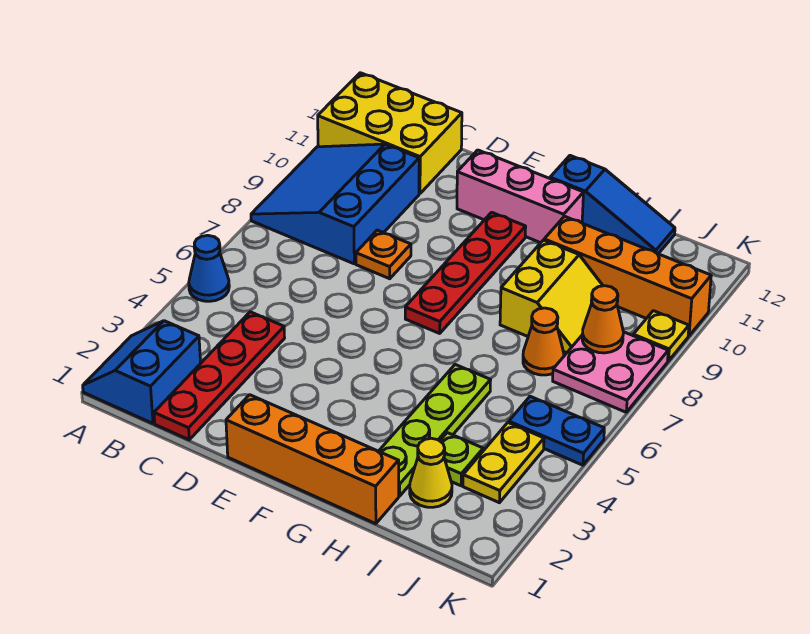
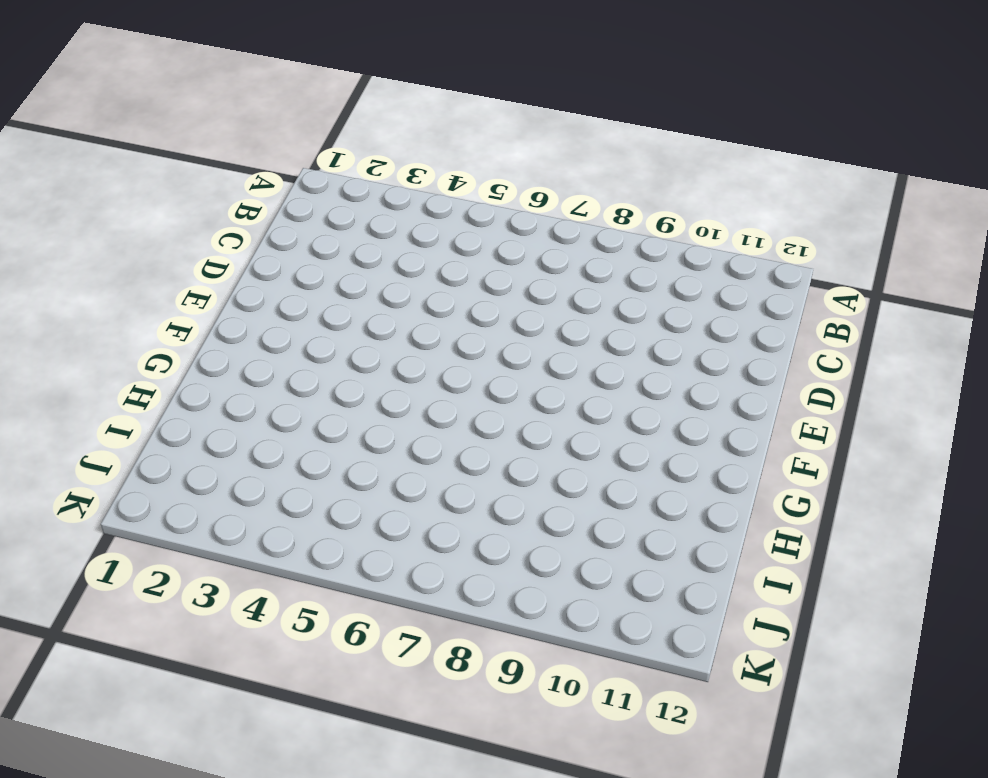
none -> blue slope A1:B2 level 1 top B
none -> blue cone A5 level 1
none -> blue slope A8:C10 level 1 top C

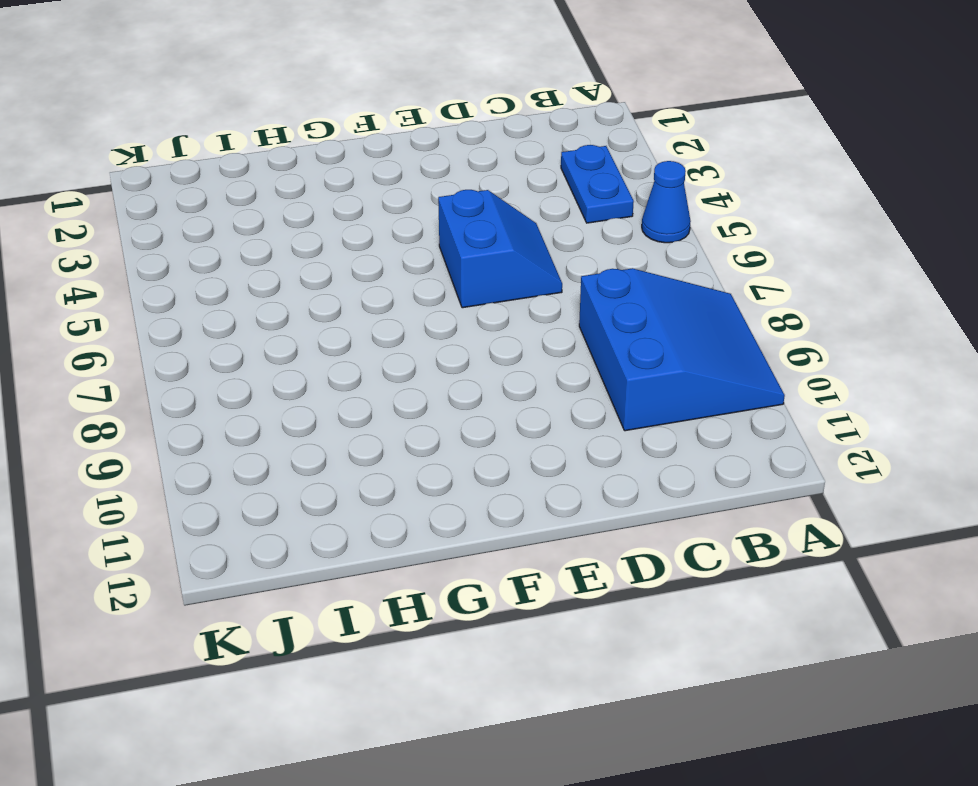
blue plate B3:B4 level 1 -> blue plate J5:K5 level 1
blue slope D5:E6 level 1 top E -> blue slope A1:B2 level 1 top B
none -> yellow brick A11:C12 level 1
none -> red plate C1:C4 level 1
none -> orange plate D8 level 1

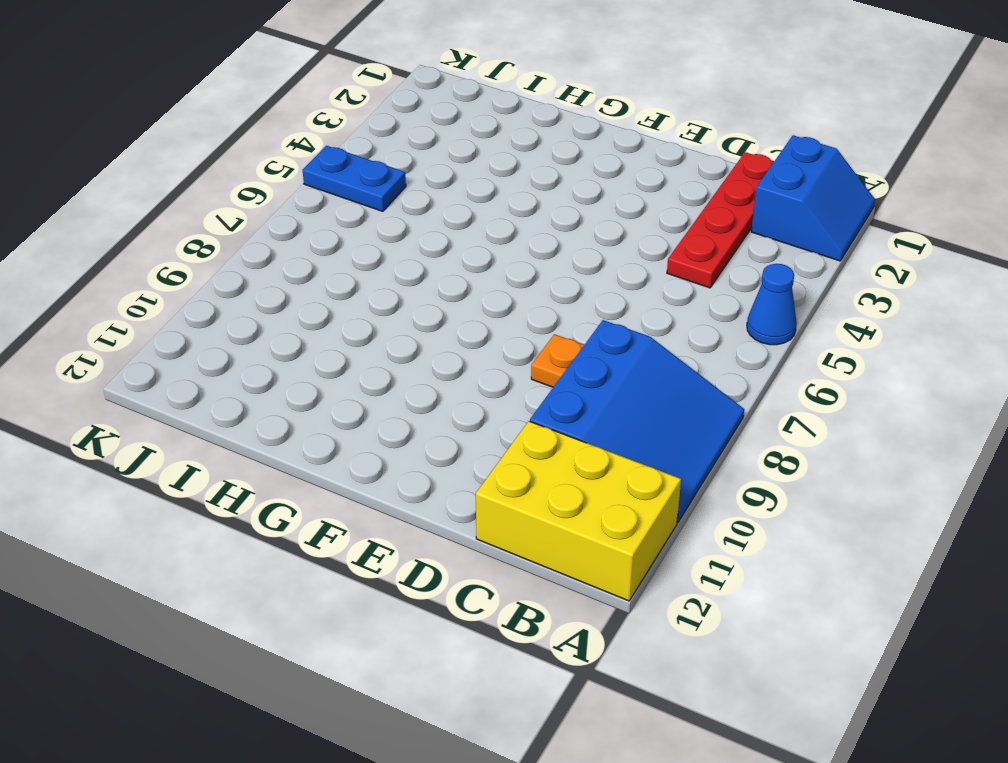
none -> orange brick E1:H1 level 1
none -> pink brick E11:G11 level 1
none -> red plate F7:F10 level 1

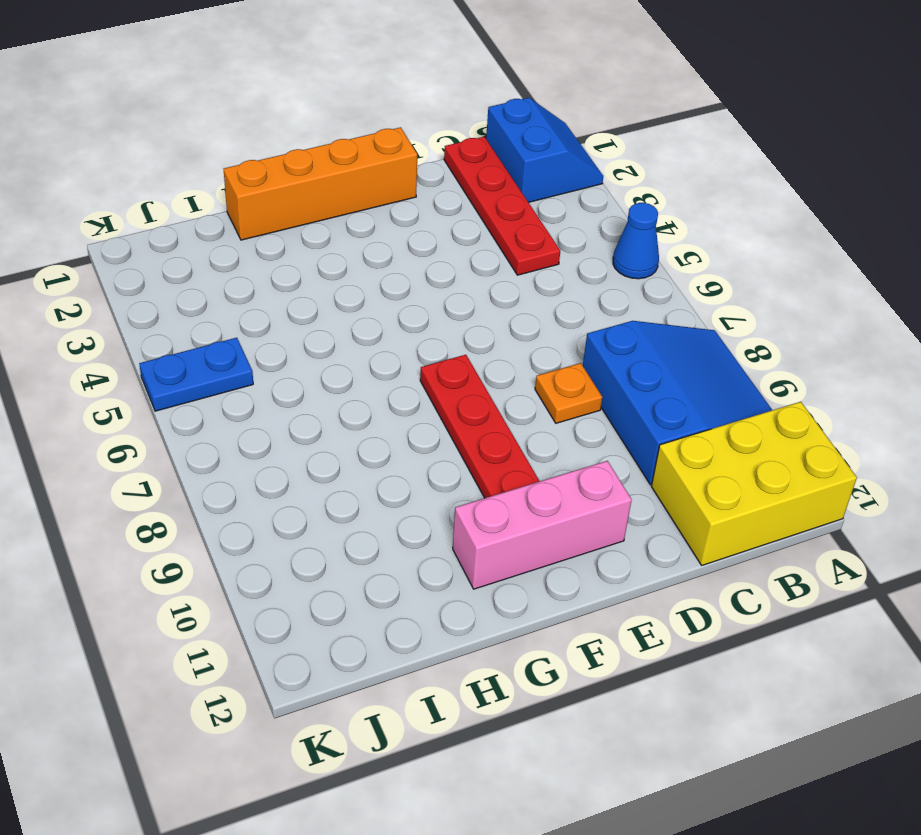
none -> blue slope G12:I12 level 1 top G
none -> lime plate H2:H5 level 1
none -> yellow slope H8:I9 level 1 top H

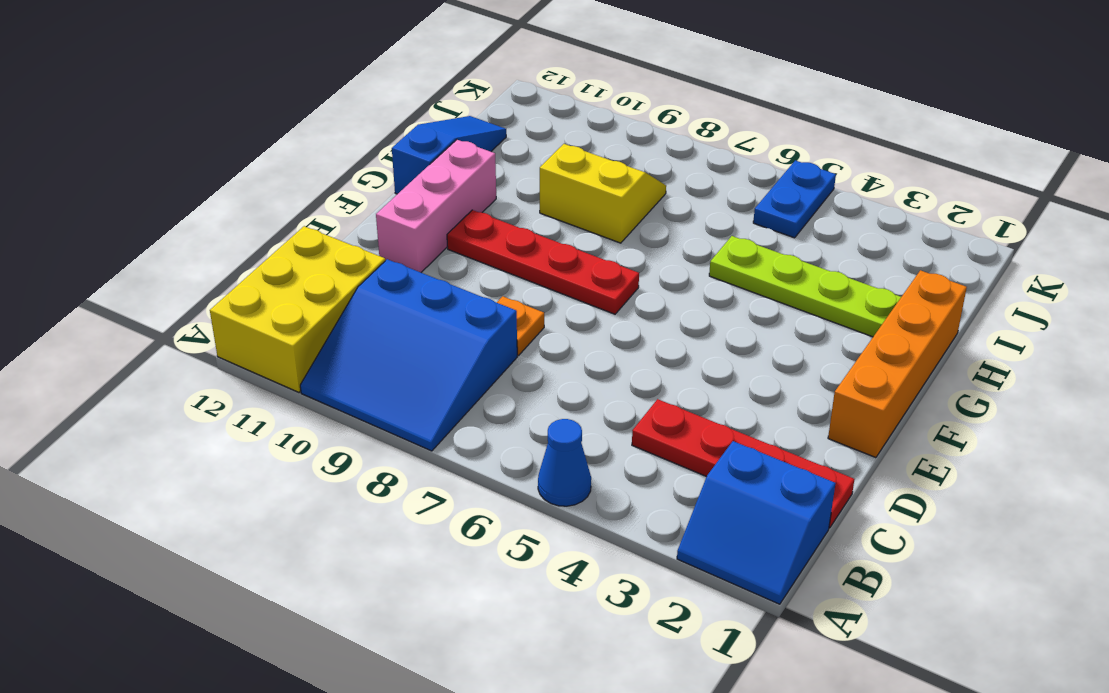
none -> orange brick H10:K10 level 1
none -> yellow cone I2 level 1
none -> lime plate I3 level 1

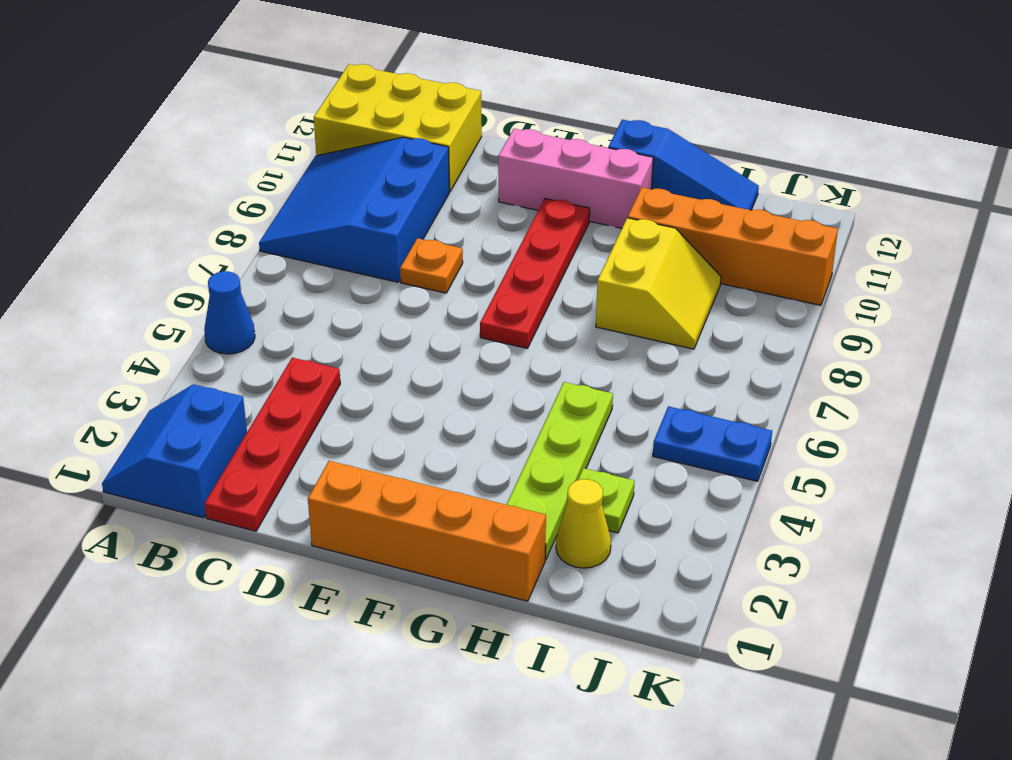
none -> orange cone I7 level 1
none -> yellow plate J3:J4 level 1
none -> pink plate J7:K8 level 1

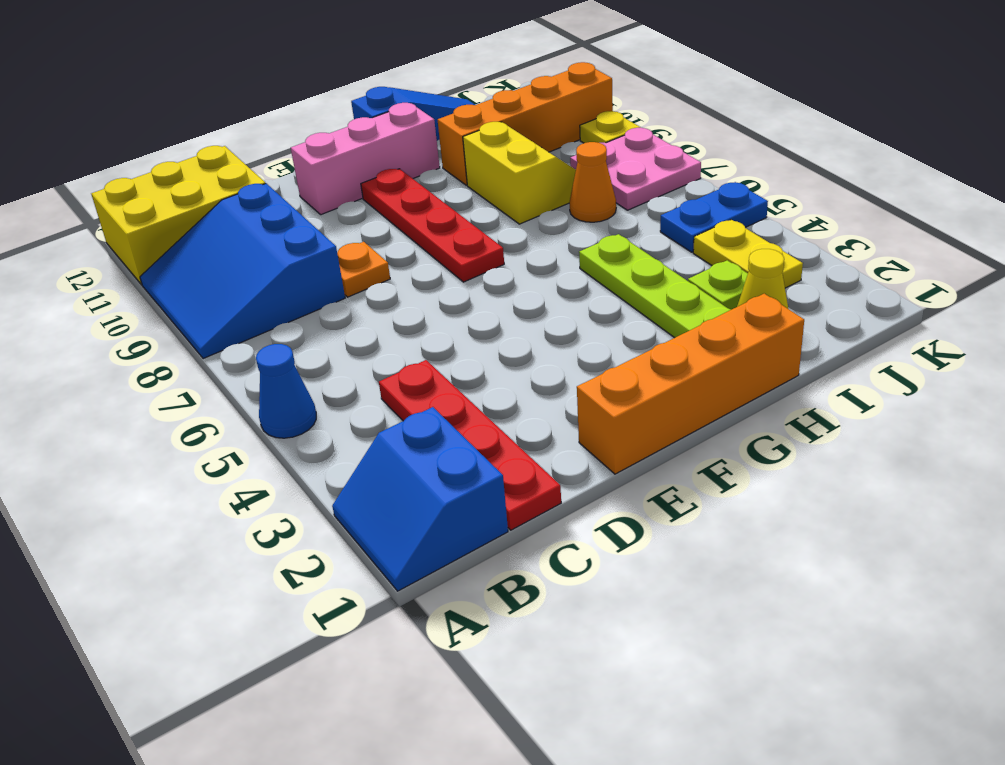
none -> orange cone J8 level 2

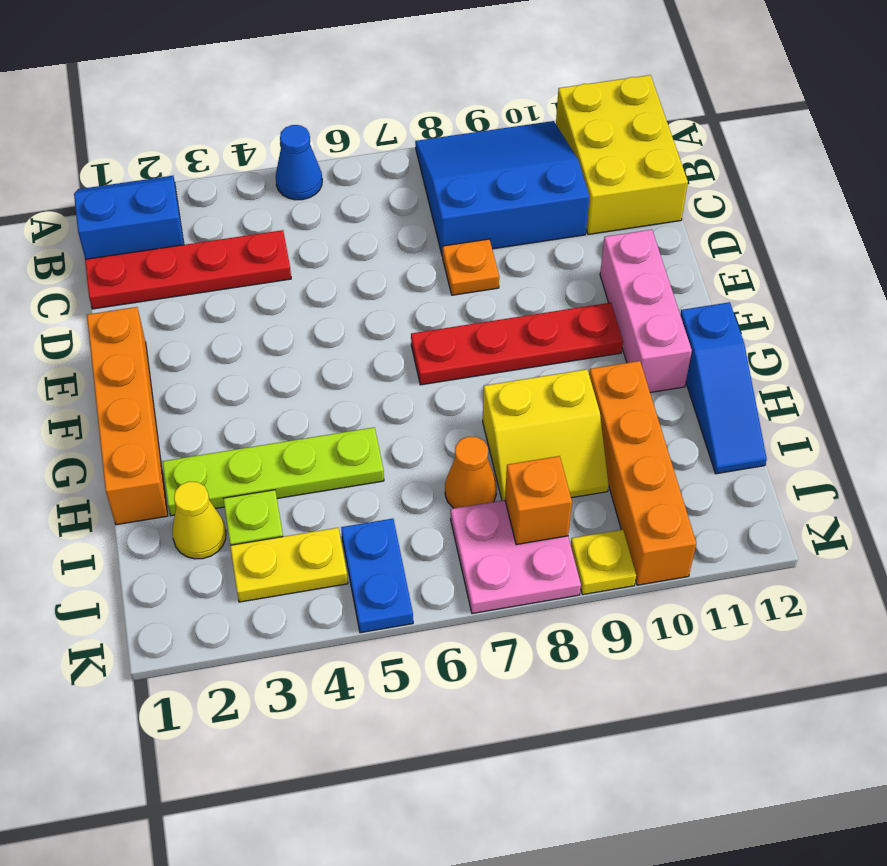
orange brick J8 level 2 -> orange cone J8 level 2

